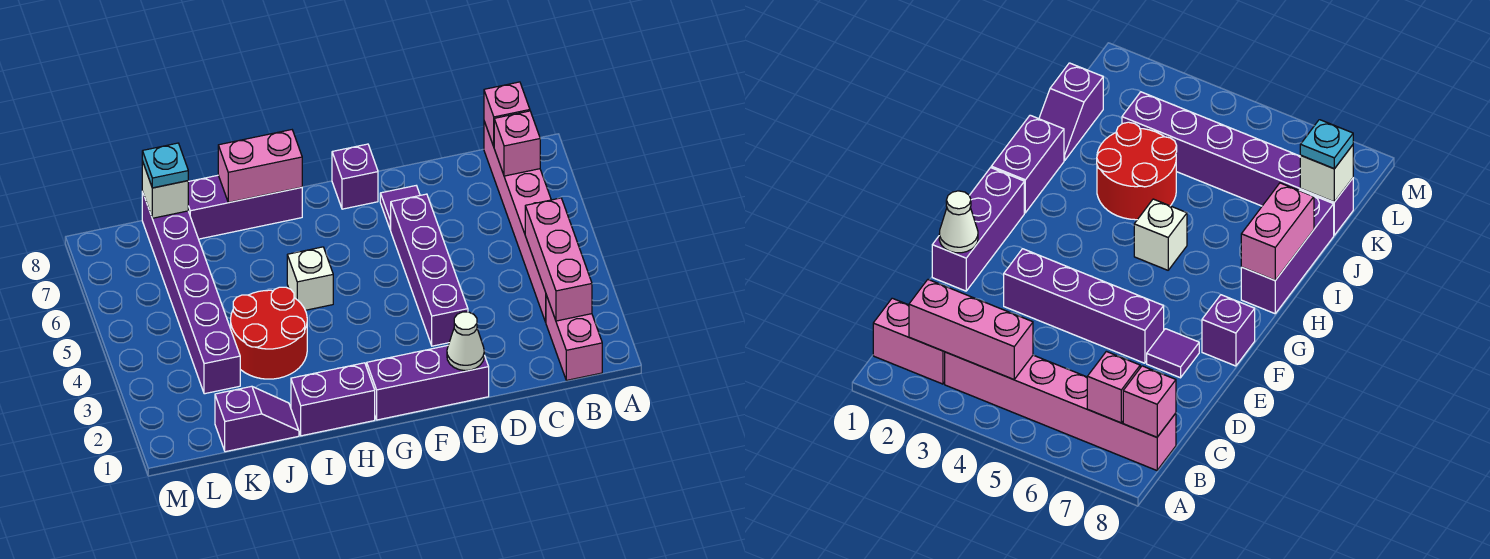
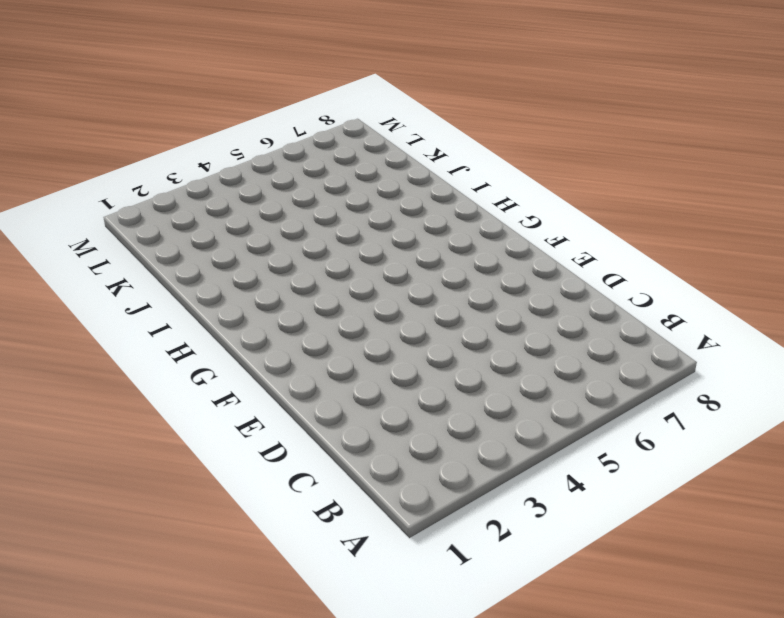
none -> pink brick B1:B2 level 1
none -> pink brick B3:B8 level 1
none -> purple brick E1:G1 level 1

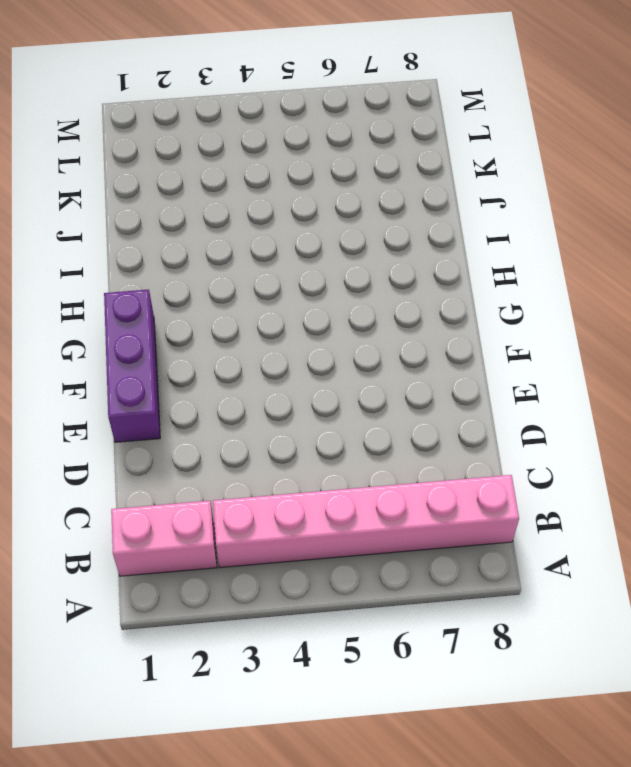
none -> purple brick E3:E6 level 1
none -> purple tile E7 level 1
none -> purple brick F8 level 1

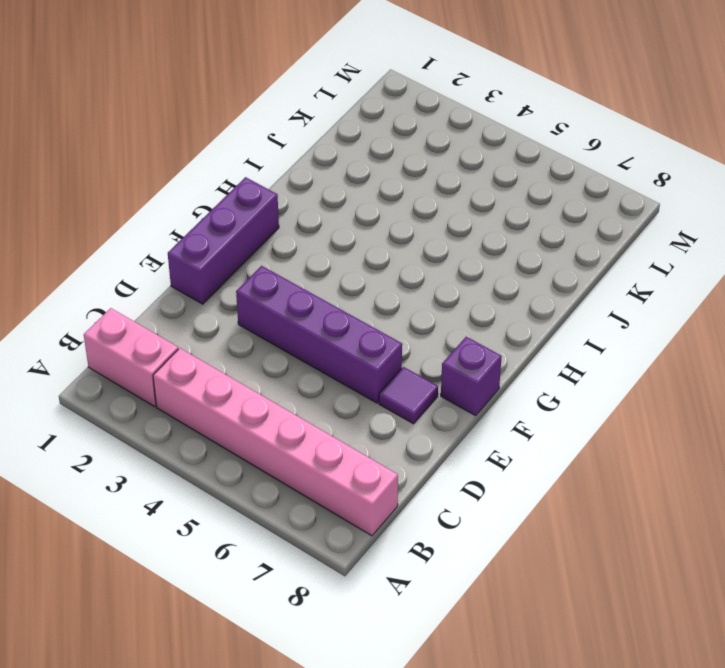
none -> purple brick H1:I1 level 1
none -> white brick H5 level 1
none -> purple brick H8:J8 level 1

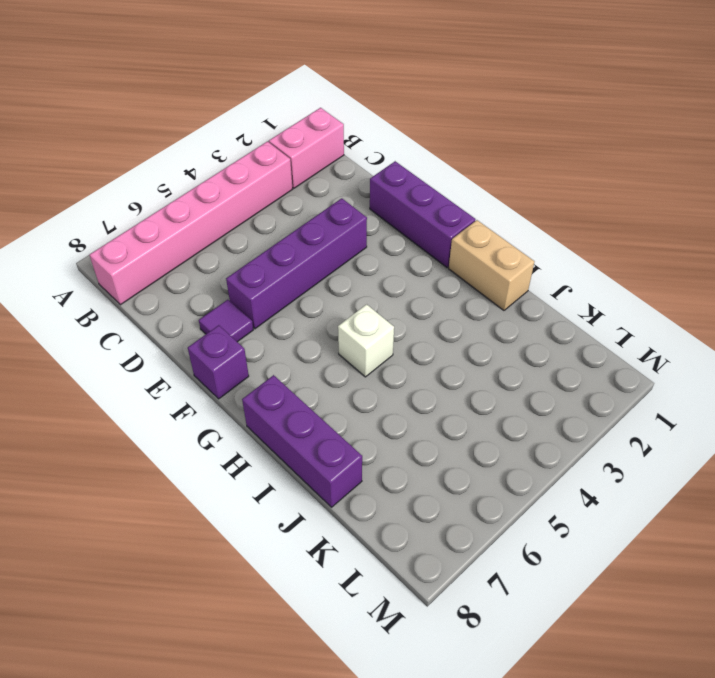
tan brick H1:I1 level 1 -> purple brick H1:I1 level 1
none -> red round brick I3:J4 level 1
none -> purple slope J1:K1 level 1 top K
none -> purple brick K3:K8 level 1

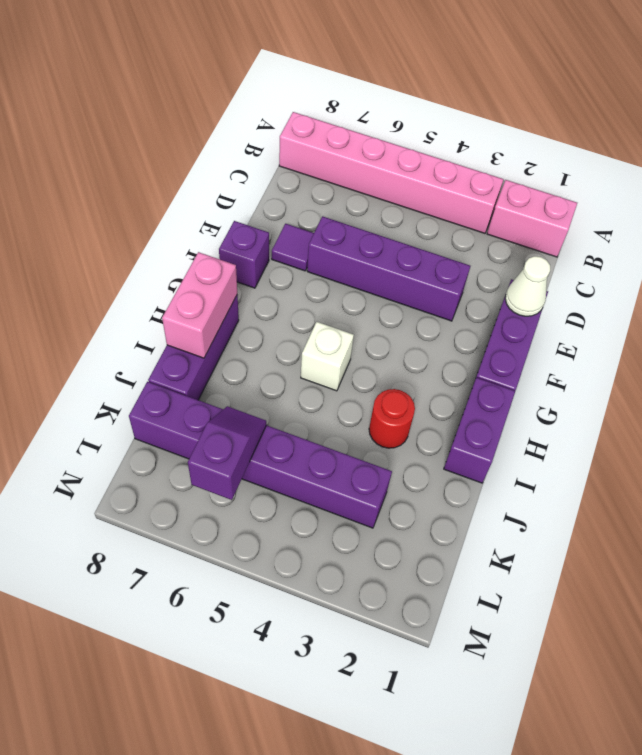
red round brick I3 level 1 -> red round brick I3:J4 level 1
purple slope K6:L6 level 2 top L -> purple slope J1:K1 level 1 top K
none -> pink brick B2:B4 level 2
none -> pink brick B7 level 2
none -> pink brick B8 level 2

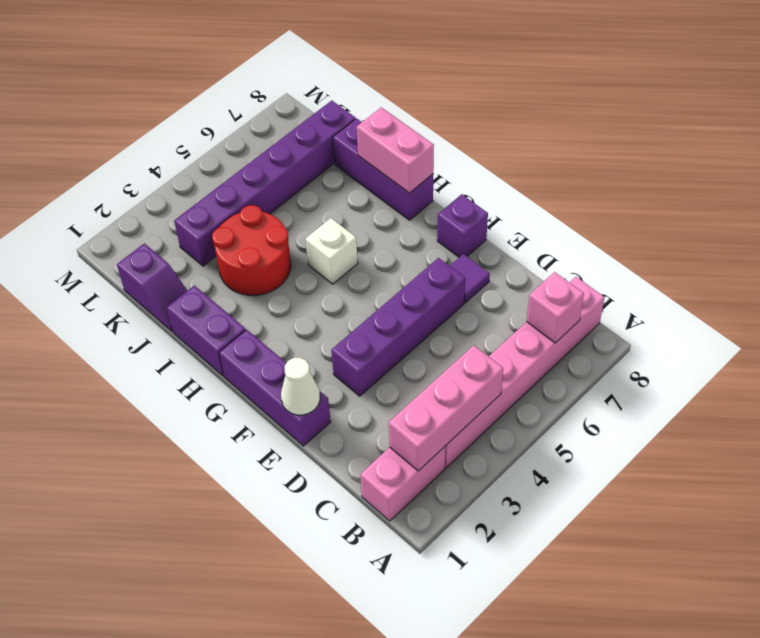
none -> pink brick B8 level 2
none -> white brick K8 level 2
none -> cyan plate K8 level 3

